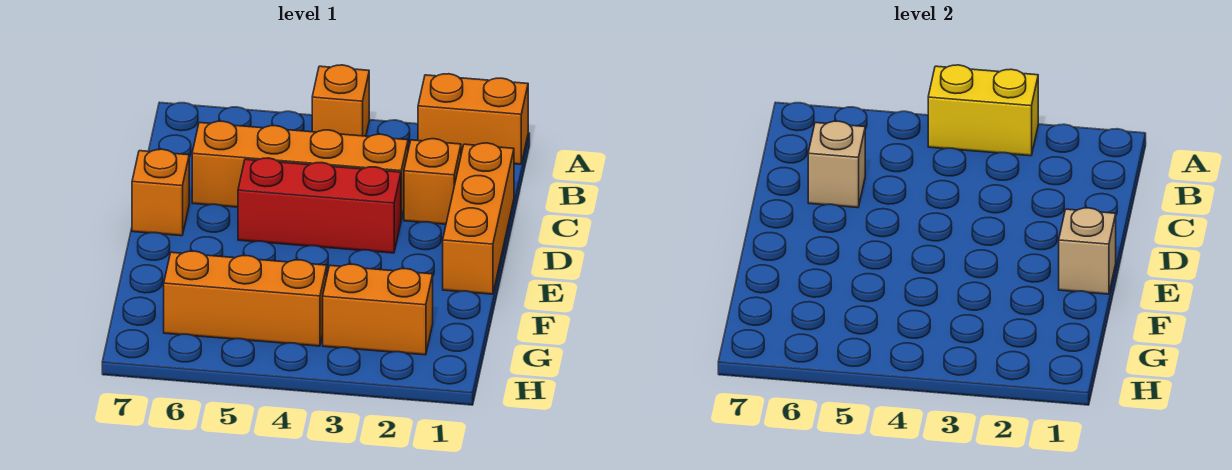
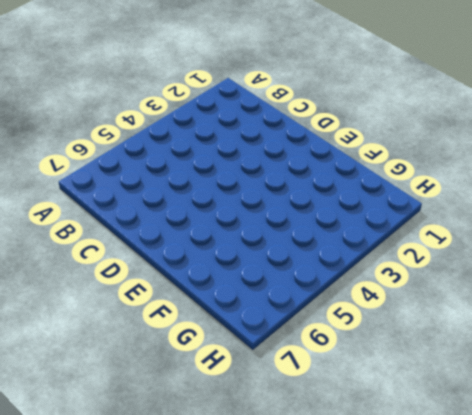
none -> orange brick A1:A2 level 1
none -> orange brick A4 level 1
none -> orange brick C1:E1 level 1

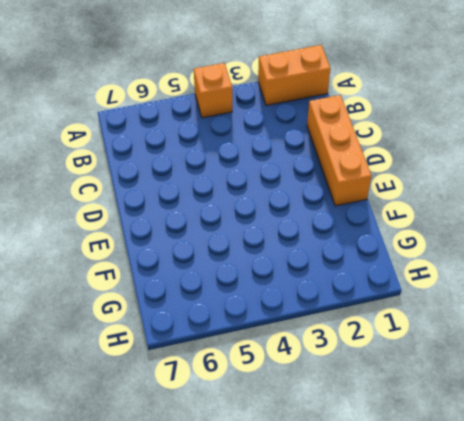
none -> orange brick C2 level 1
none -> orange brick C3:C6 level 1
none -> red brick D3:D5 level 1

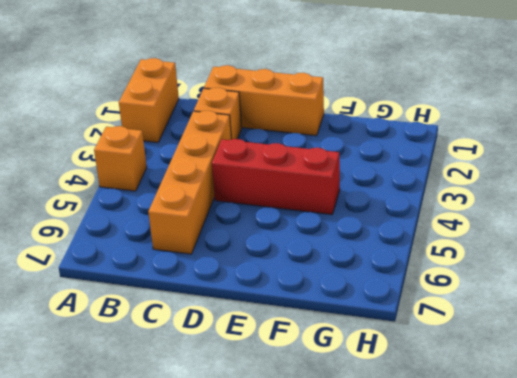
red brick D4:F4 level 1 -> red brick D3:D5 level 1
none -> orange brick D7 level 1
none -> orange brick G2:G3 level 1
none -> orange brick G4:G6 level 1

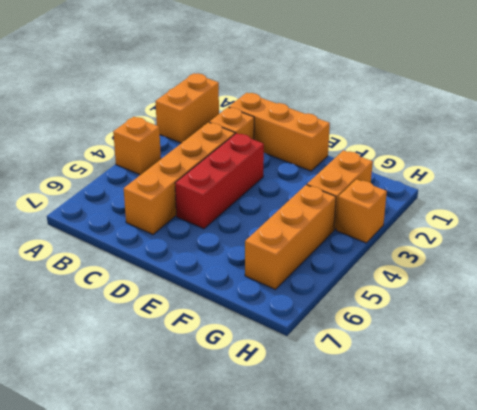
orange brick H3 level 1 -> orange brick D7 level 1
none -> yellow brick A3:A4 level 2
none -> tan brick C6 level 2
none -> tan brick E1 level 2

